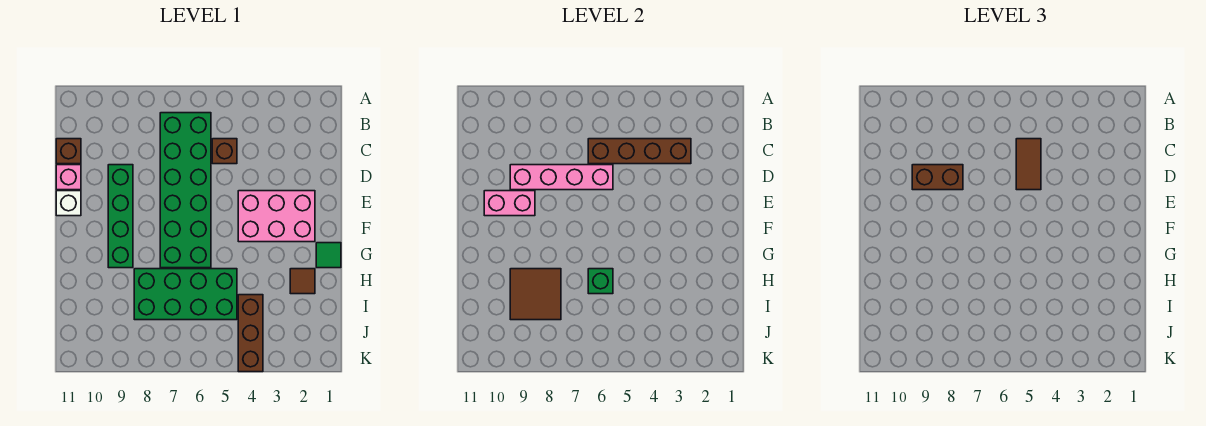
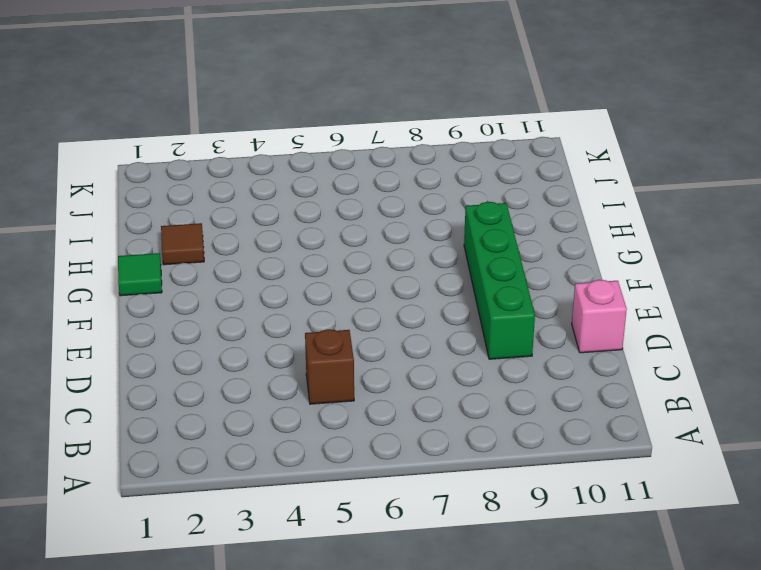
none -> green brick B6:G7 level 1
none -> brown brick C11 level 1
none -> pink brick E2:F4 level 1

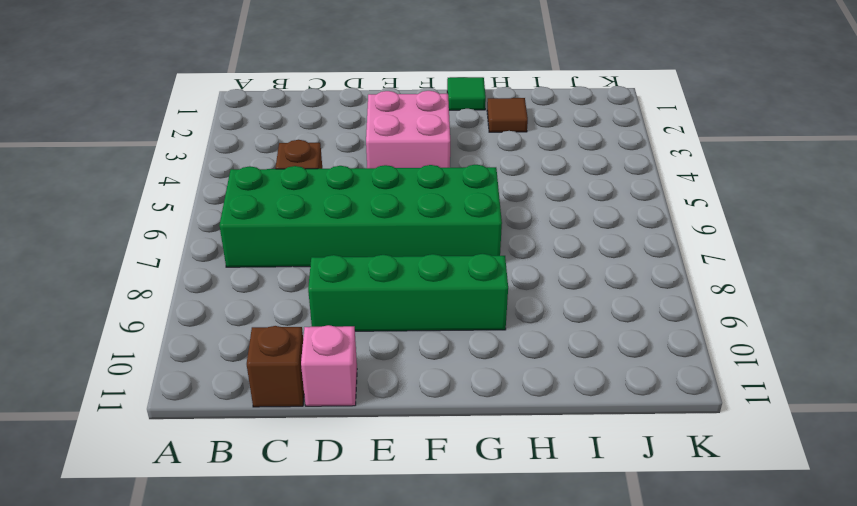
pink brick E3:F4 level 1 -> pink brick E2:F4 level 1
none -> white brick E11 level 1
none -> green brick H5:I8 level 1
none -> brown brick I4:K4 level 1

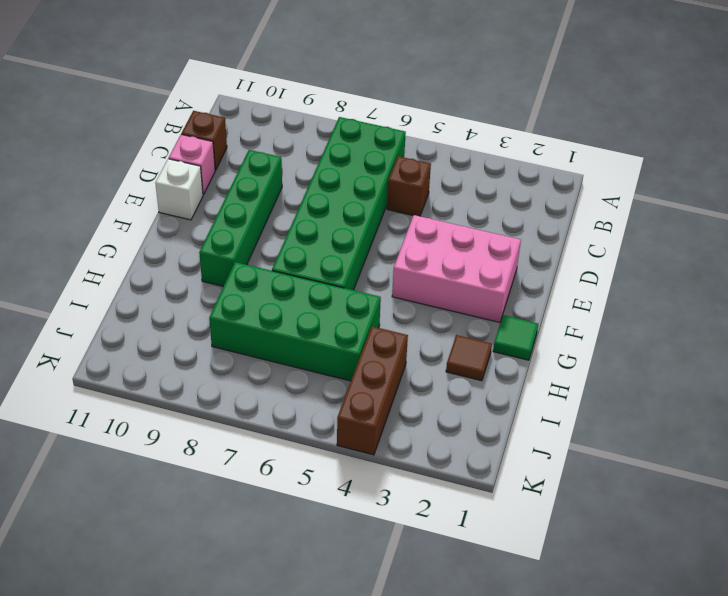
none -> brown brick C3:C6 level 2
none -> pink brick D6:D9 level 2
none -> pink brick E9:E10 level 2

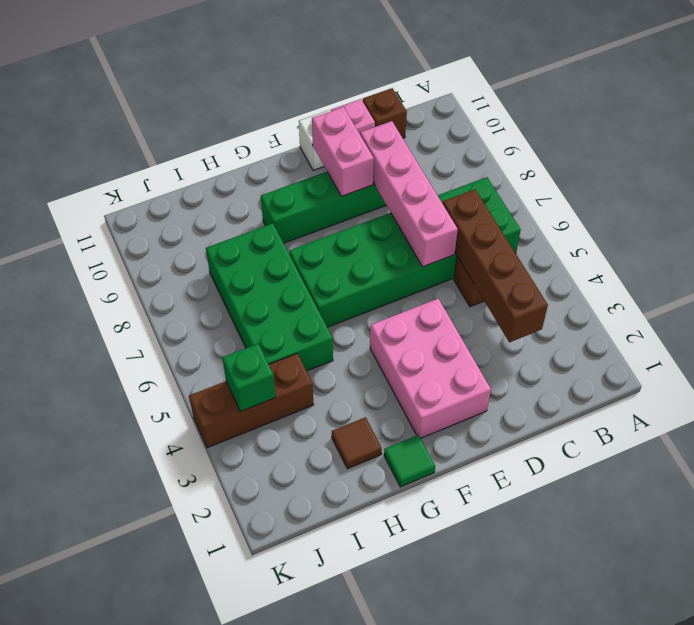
green brick J4 level 2 -> green brick H6 level 2
none -> brown tile H8:I9 level 2
none -> brown tile C5:D5 level 3
none -> brown brick D8:D9 level 3

